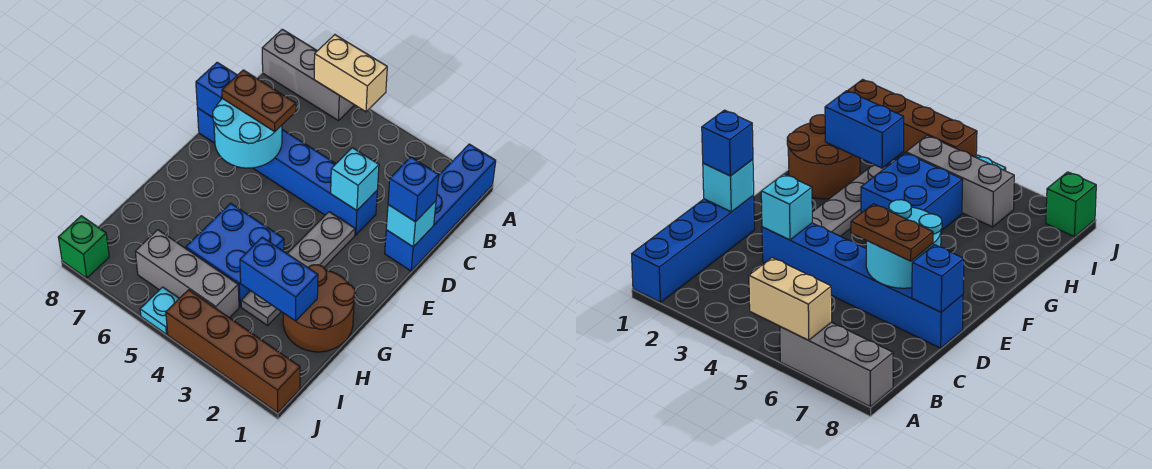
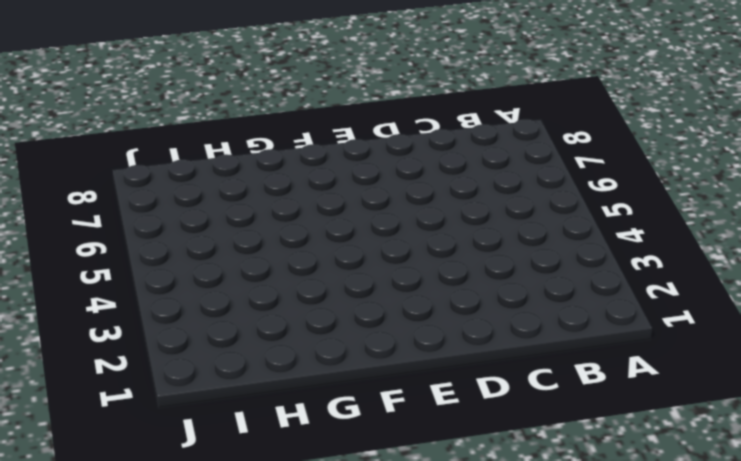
none -> blue brick A1:D1 level 1
none -> grey brick A6:A8 level 1
none -> blue brick D3:D8 level 1

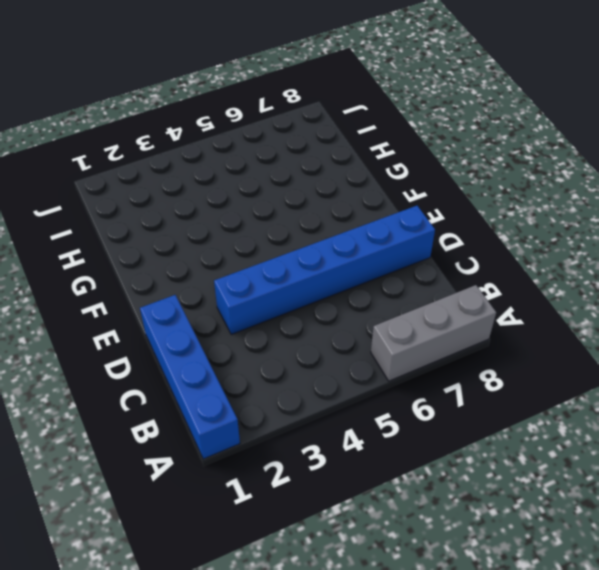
none -> grey plate E3:H3 level 1
none -> brown round brick G1:H2 level 1
none -> blue brick G4:H5 level 1

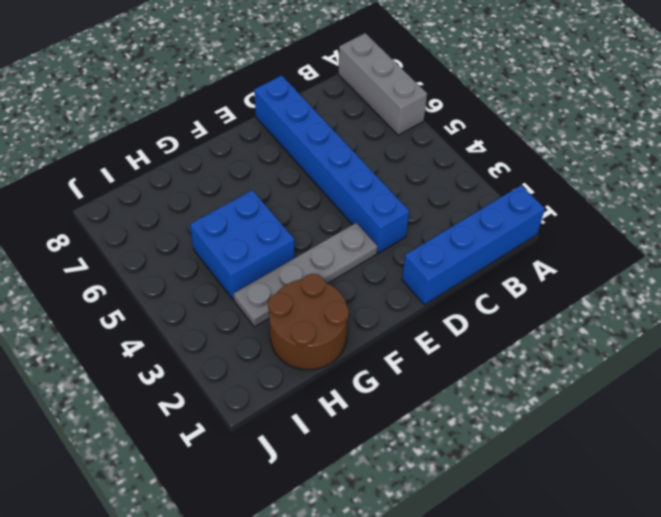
none -> grey brick I4:I6 level 1
none -> brown brick J1:J4 level 1
none -> cyan plate J5 level 1

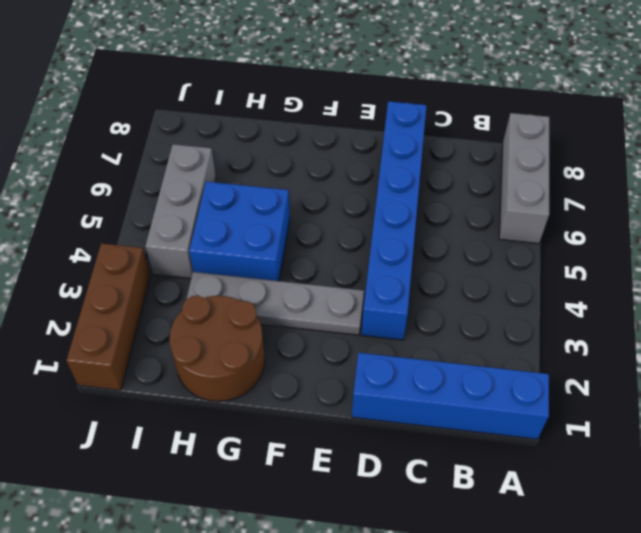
brown brick J1:J3 level 1 -> brown brick J1:J4 level 1
none -> cyan plate J5 level 1
none -> green brick J8 level 1
none -> tan brick A5:A6 level 2

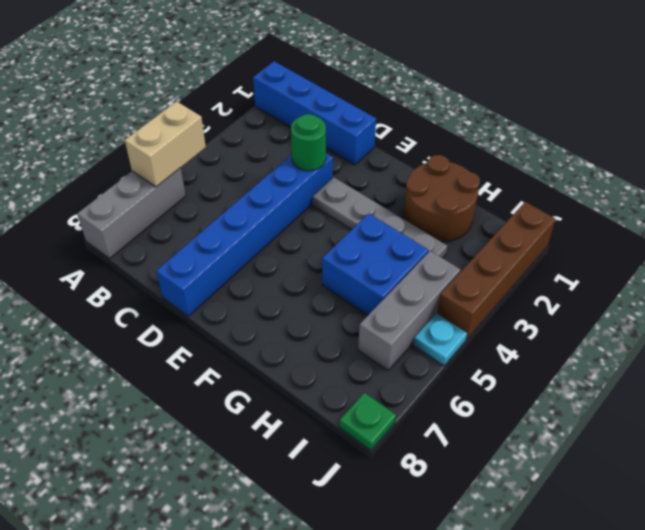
green round brick D3 level 2 -> cyan brick D3 level 2
green plate J8 level 1 -> green brick J8 level 1
none -> cyan brick D1 level 2
none -> cyan round brick D6:E7 level 2
none -> blue brick D8 level 2

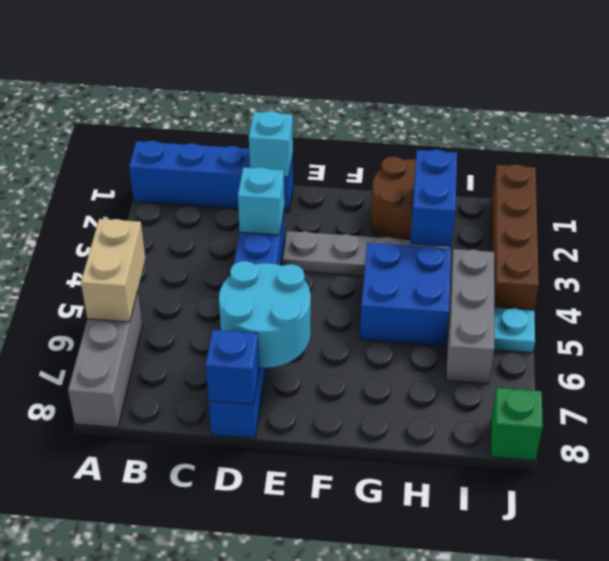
none -> blue brick D1 level 3
none -> brown plate D6:D7 level 3

